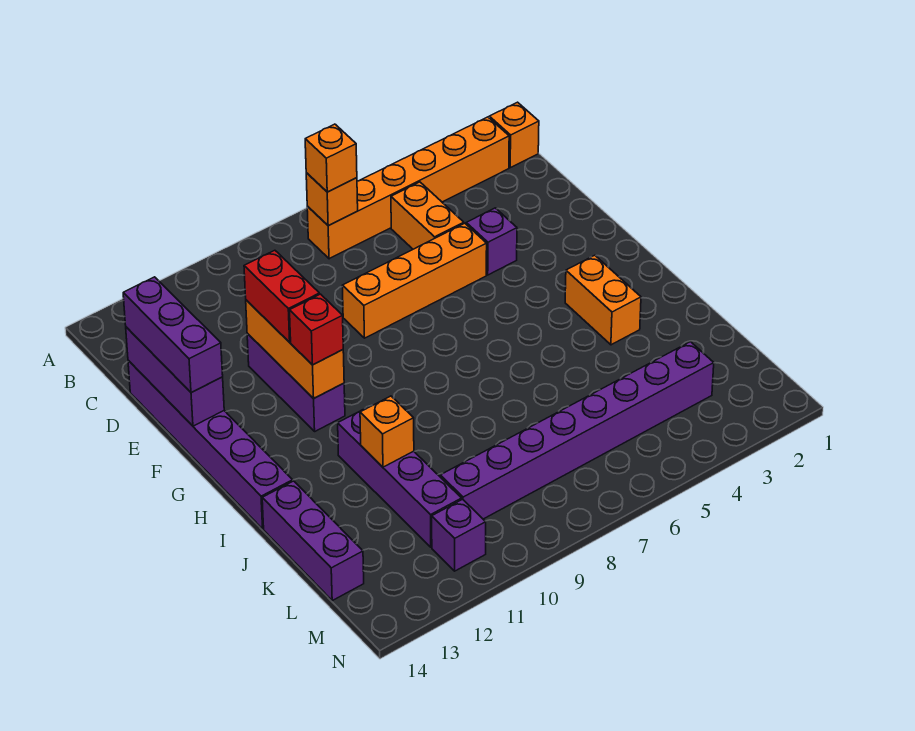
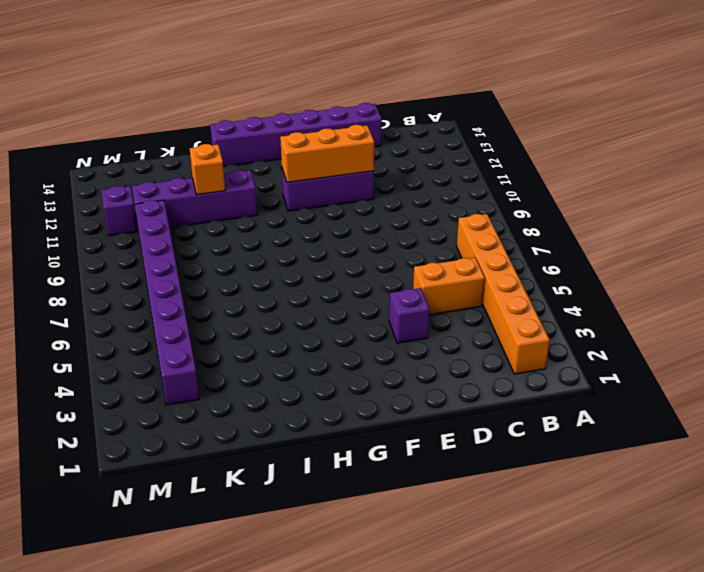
none -> orange brick B1 level 1
none -> orange brick E5:E8 level 1
none -> orange brick H3:I3 level 1

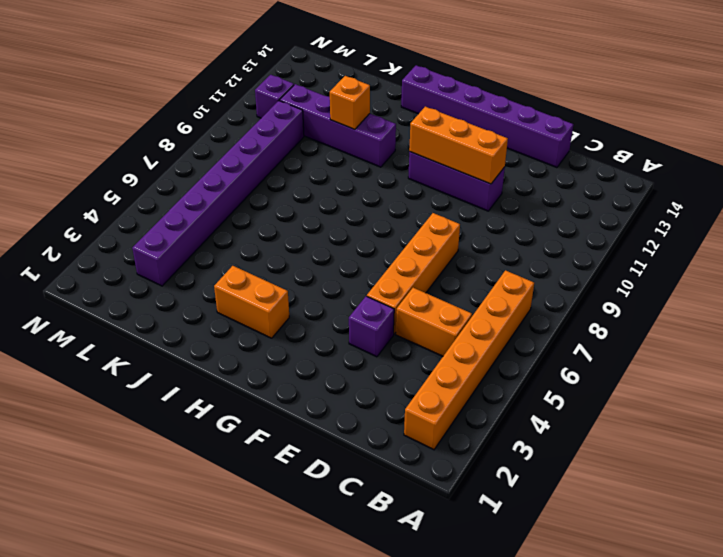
none -> orange brick B1 level 1
none -> purple brick J14:L14 level 1
none -> orange brick B7 level 2

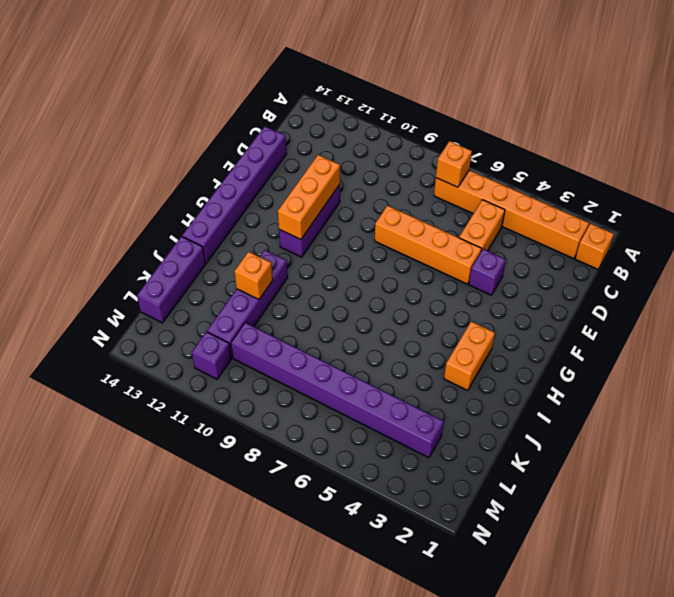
none -> purple brick D14:F14 level 2
none -> orange brick B7 level 3
none -> purple brick D14:F14 level 3

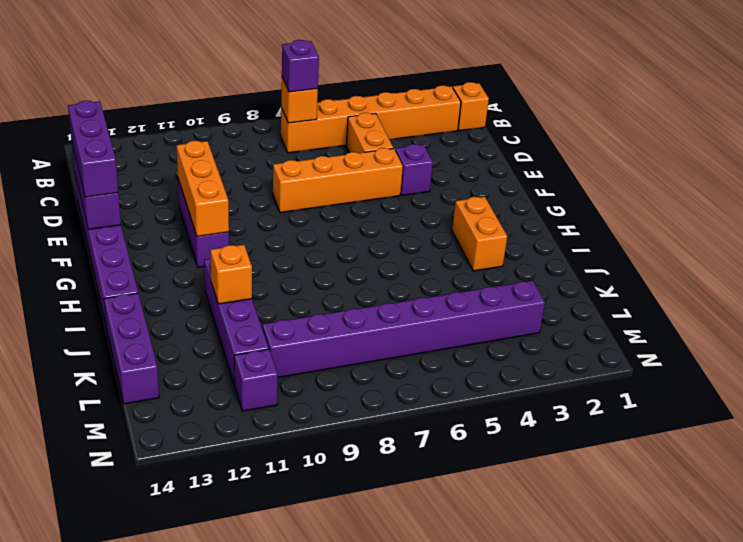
purple brick B7 level 3 -> orange brick B7 level 3
none -> red brick E11:F11 level 3
none -> red brick G11 level 3

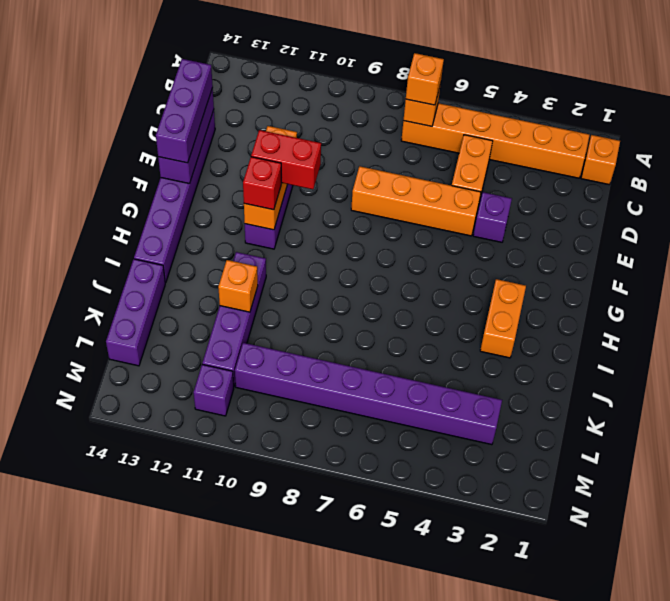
red brick F10:F11 level 3 -> red brick E11:F11 level 3

